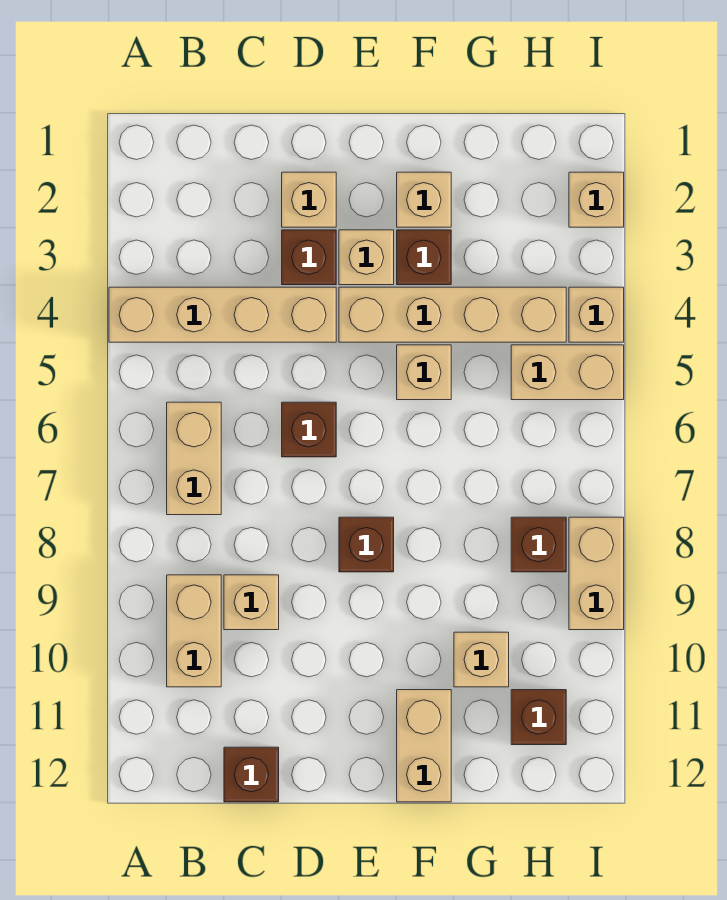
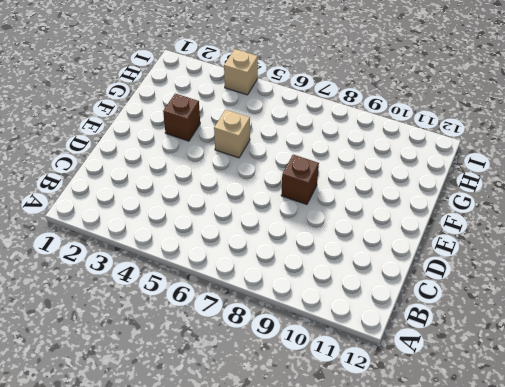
none -> tan brick A4:D4 level 1
none -> tan brick B6:B7 level 1
none -> tan brick B9:B10 level 1

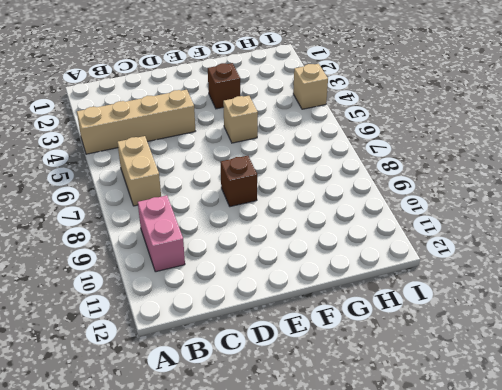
pink brick B9:B10 level 1 -> tan brick B9:B10 level 1
none -> tan brick C9 level 1
none -> brown brick C12 level 1
none -> tan brick D2 level 1

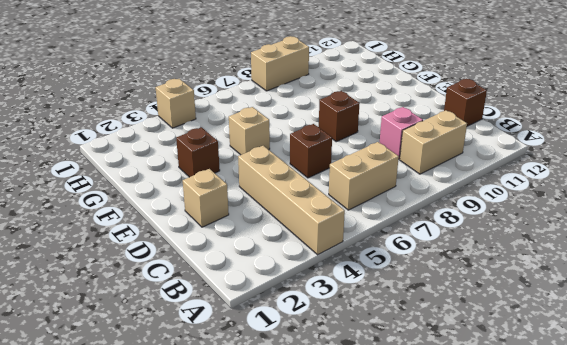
pink brick C9 level 1 -> tan brick C9 level 1
none -> brown brick D3 level 1
none -> tan brick E3 level 1
none -> tan brick E4:H4 level 1

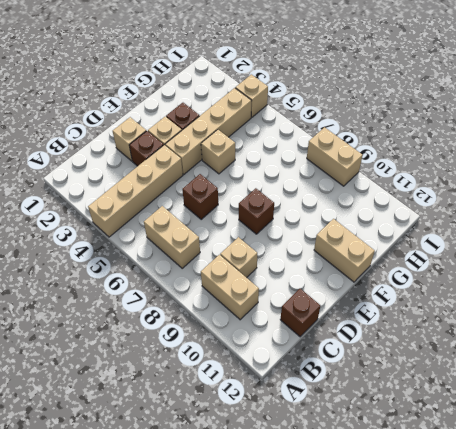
none -> tan brick F2 level 1
none -> tan brick G10 level 1
none -> tan brick H5:I5 level 1

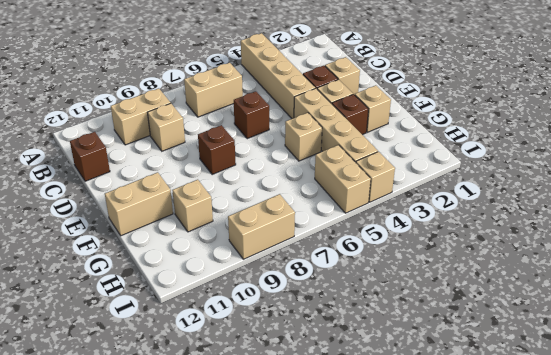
none -> brown brick H8 level 1
none -> brown brick H11 level 1
none -> tan brick I2 level 1

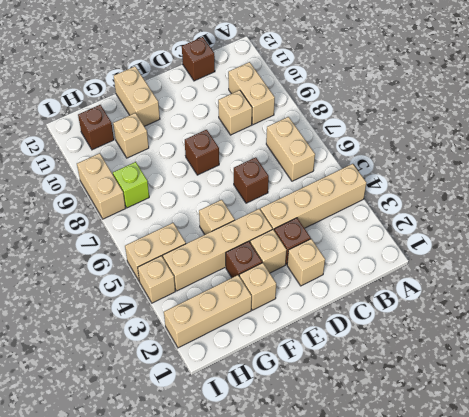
tan brick G2:I2 level 1 -> tan brick I2 level 1
lime brick H8 level 1 -> brown brick H8 level 1

